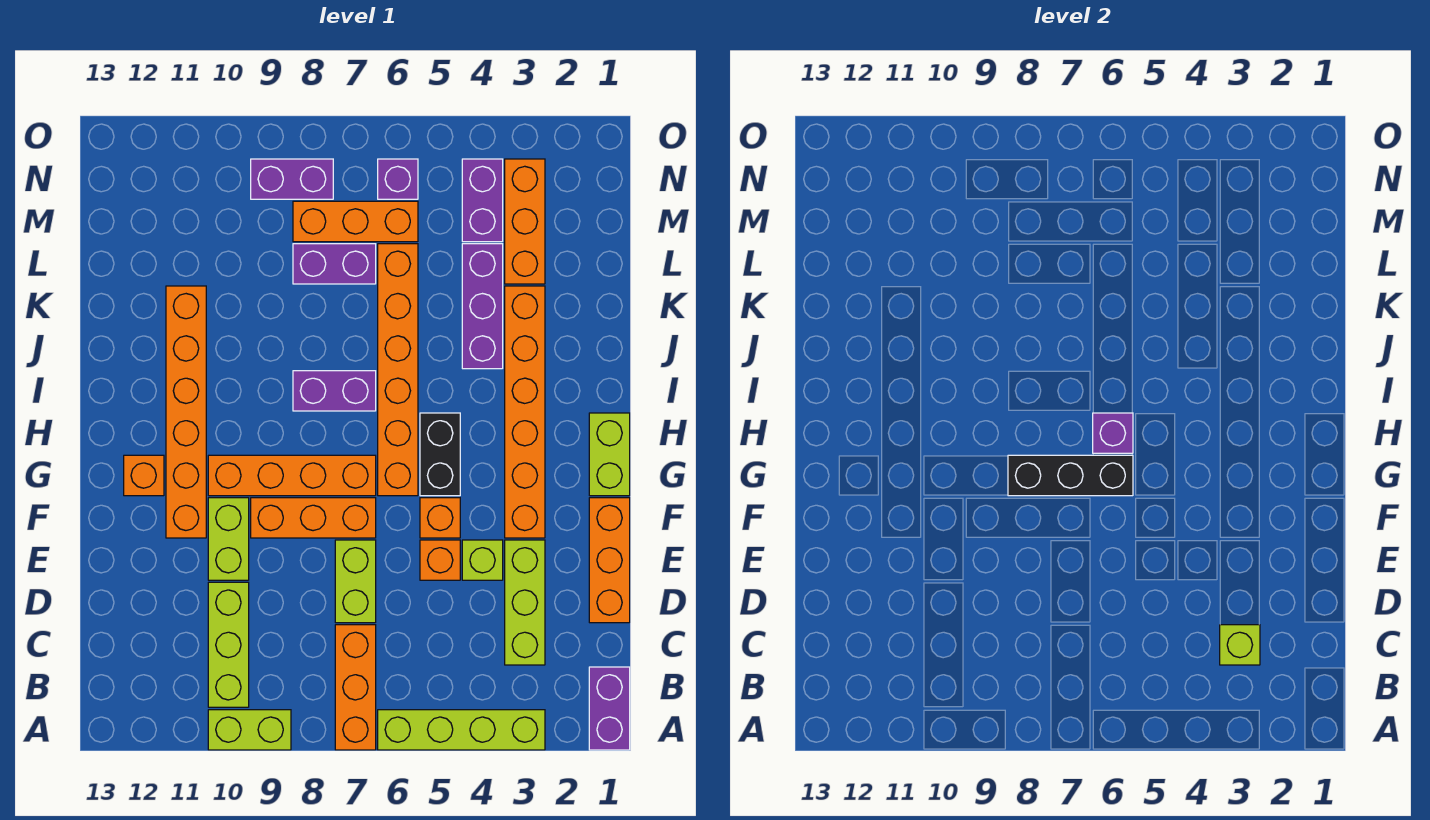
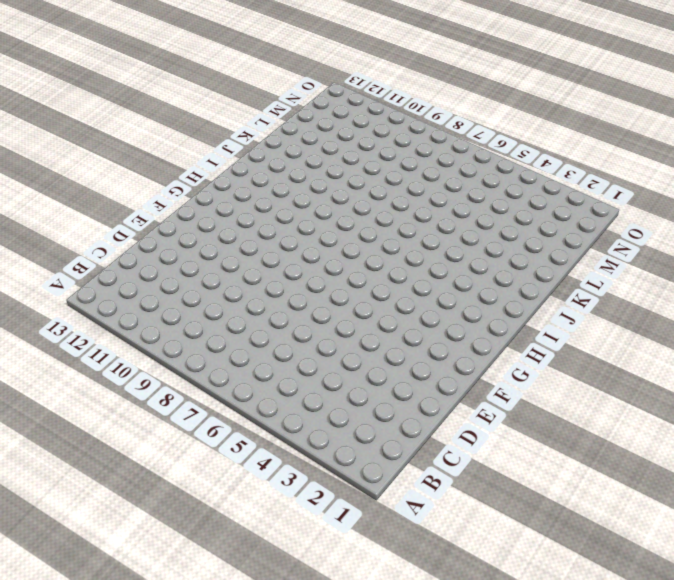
none -> purple brick A1:B1 level 1
none -> lime brick A3:A6 level 1
none -> orange brick A7:C7 level 1
none -> lime brick A9:A10 level 1

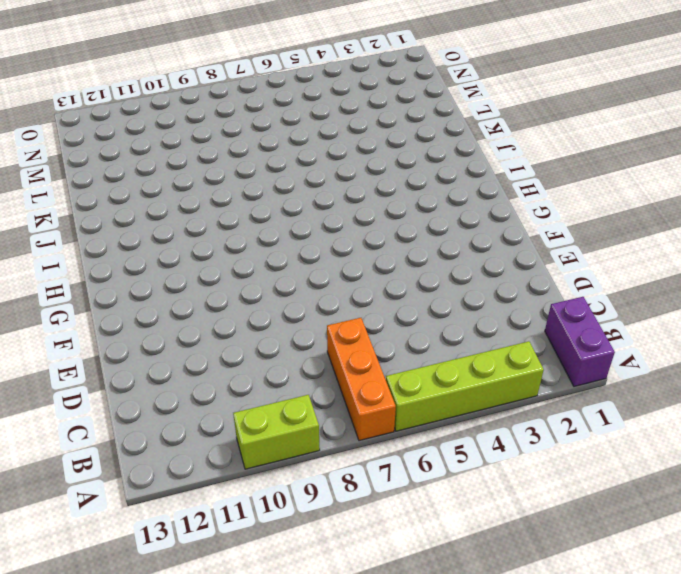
none -> lime brick B10:D10 level 1
none -> lime brick C3:E3 level 1
none -> orange brick D1:F1 level 1
none -> lime brick D7:E7 level 1

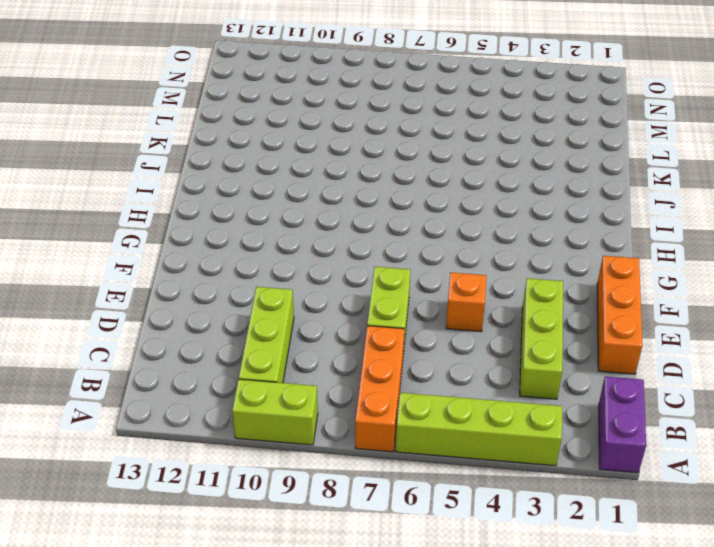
none -> lime brick E4 level 1
none -> lime brick E10:F10 level 1
none -> orange brick F3:K3 level 1
none -> orange brick F5 level 1

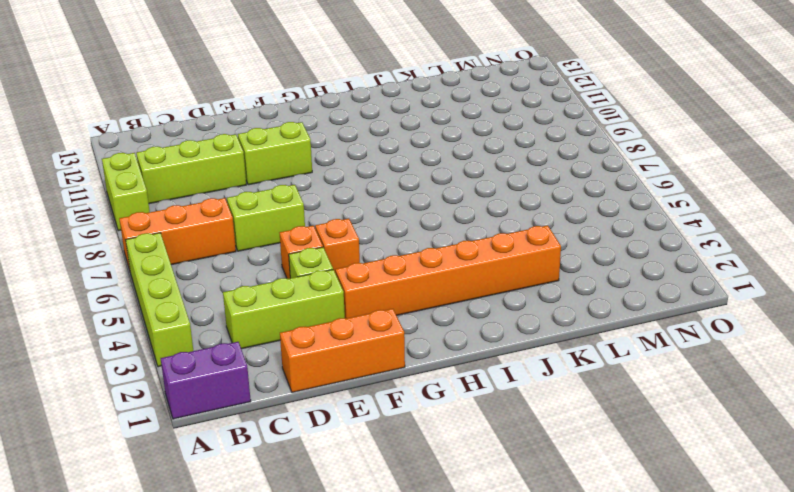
none -> orange brick F7:F9 level 1
none -> orange brick F11:K11 level 1
none -> lime brick G1:H1 level 1
none -> black brick G5:H5 level 1

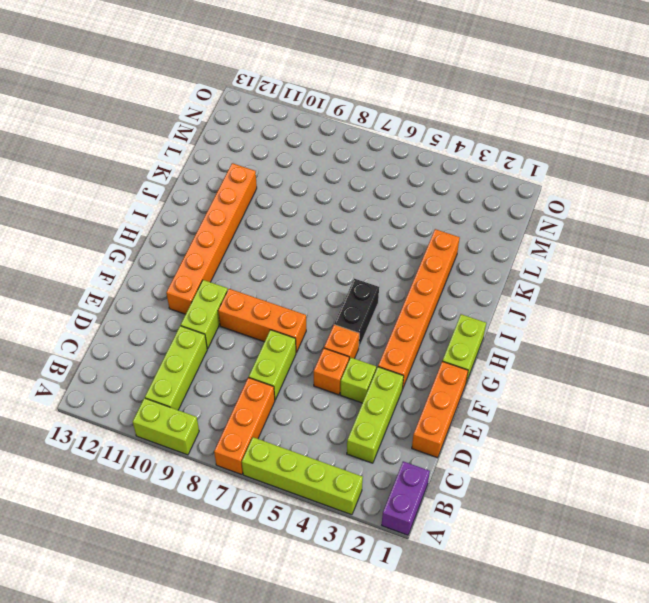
none -> orange brick G6:L6 level 1
none -> orange brick G7:G10 level 1
none -> orange brick G12 level 1
none -> purple brick I7:I8 level 1

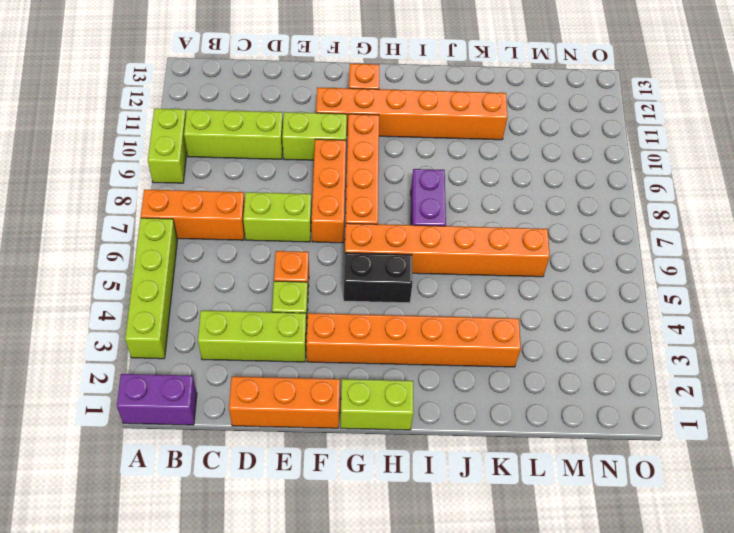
none -> orange brick F5 level 1
none -> purple brick J4:L4 level 1
none -> orange brick L3:N3 level 1
none -> purple brick L7:L8 level 1

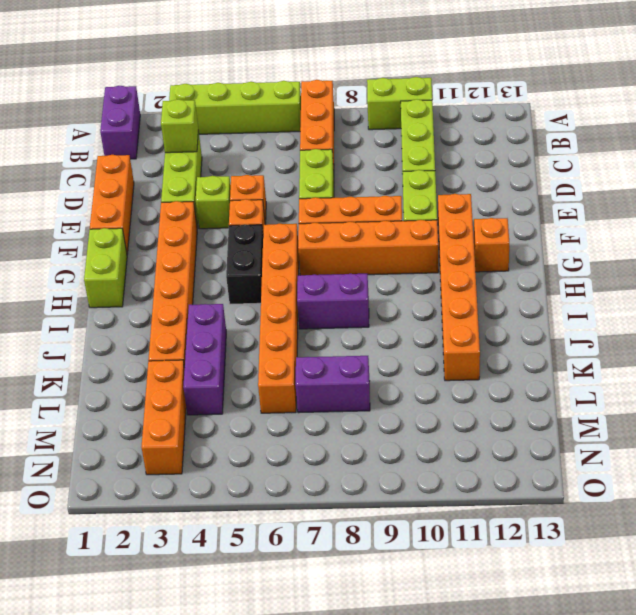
none -> purple brick M4:N4 level 1
none -> orange brick M6:M8 level 1
none -> purple brick N6 level 1
none -> purple brick N8:N9 level 1

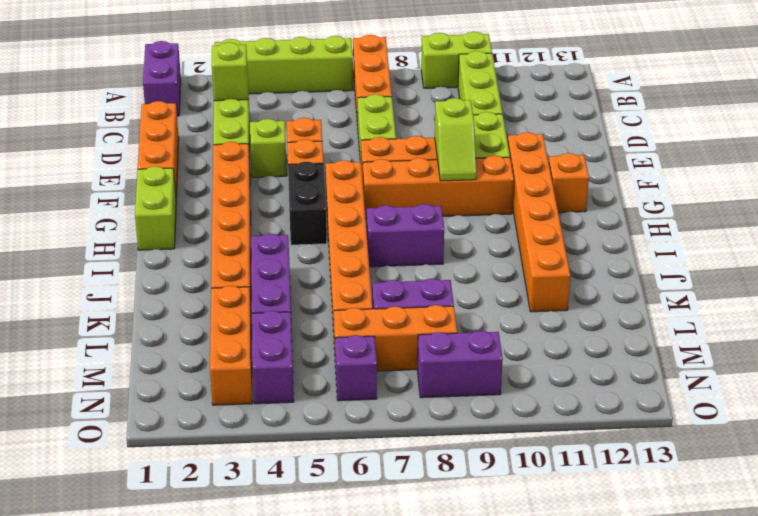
lime slope F9:G9 level 2 top F -> none
none -> black brick G6:G8 level 2
none -> purple brick H6 level 2

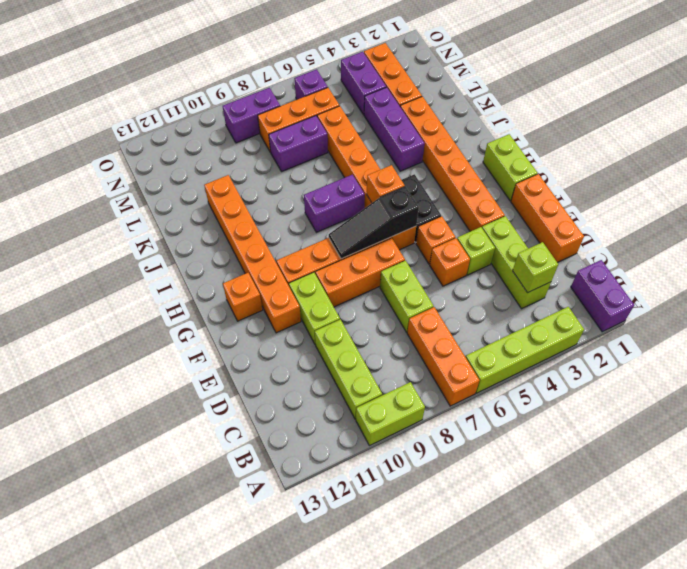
black slope G6:G8 level 2 top 6 -> black brick G6:G8 level 2
orange brick H6 level 2 -> purple brick H6 level 2

